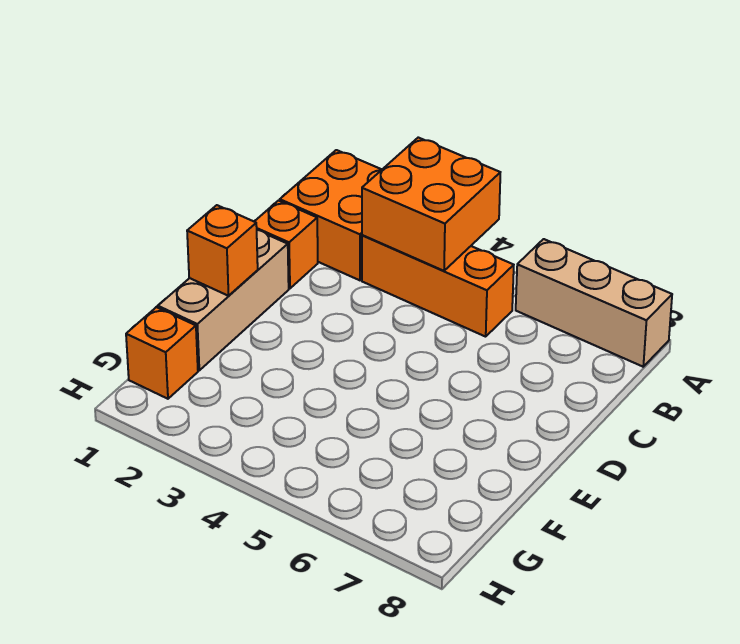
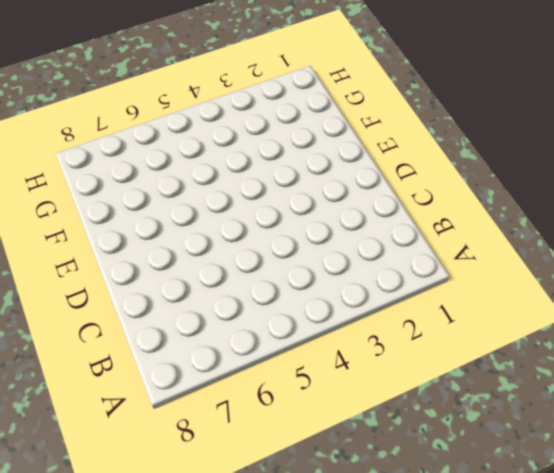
none -> orange brick A1:B2 level 1
none -> tan brick A6:A8 level 1

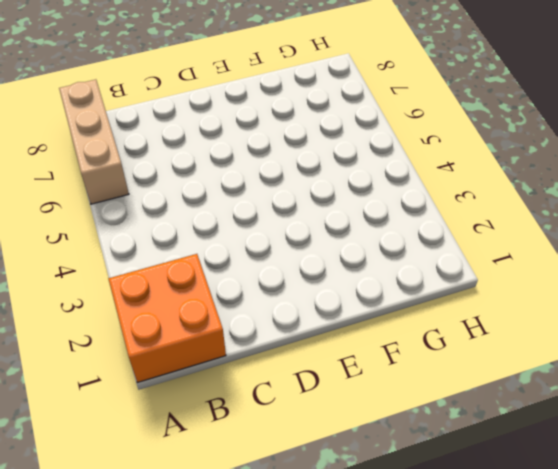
none -> orange brick B3:B5 level 1
none -> orange brick C1 level 1

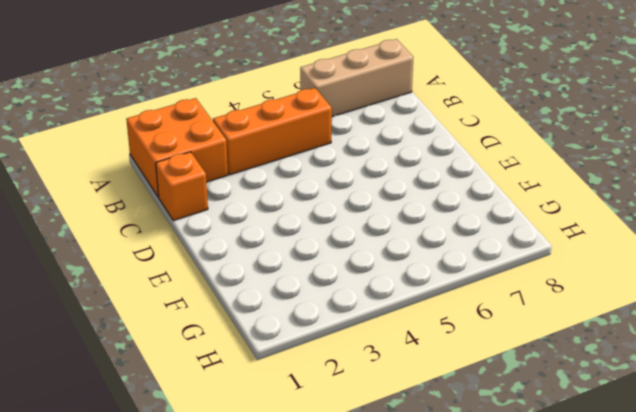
none -> tan brick D1:F1 level 1
none -> orange brick G1 level 1

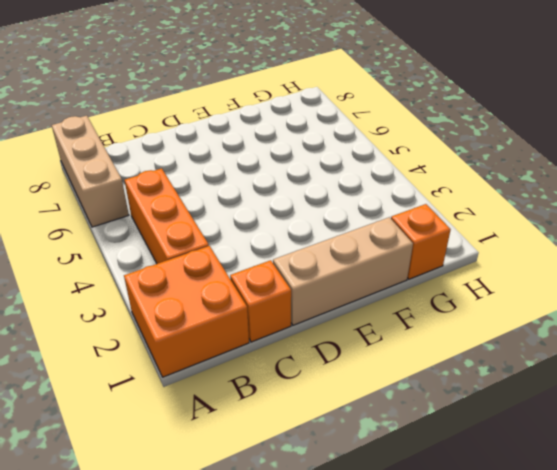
none -> orange brick A3:B4 level 2
none -> orange brick E1 level 2

